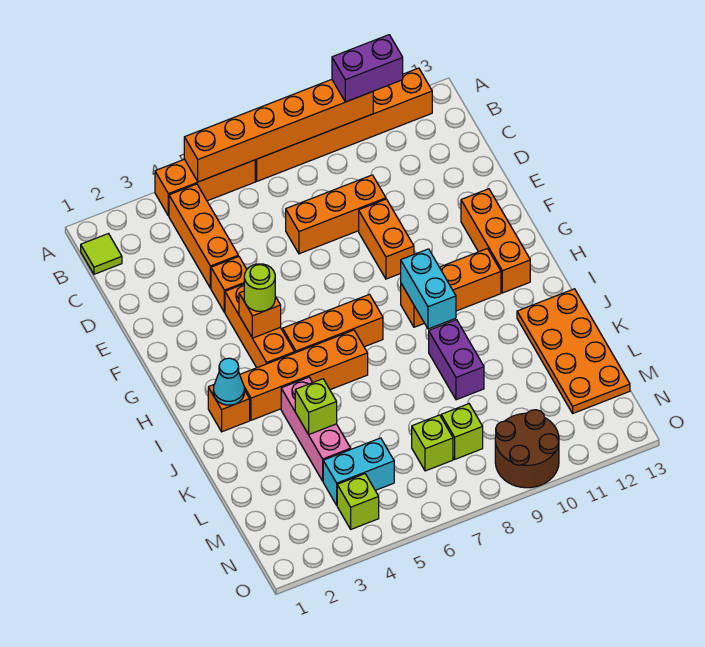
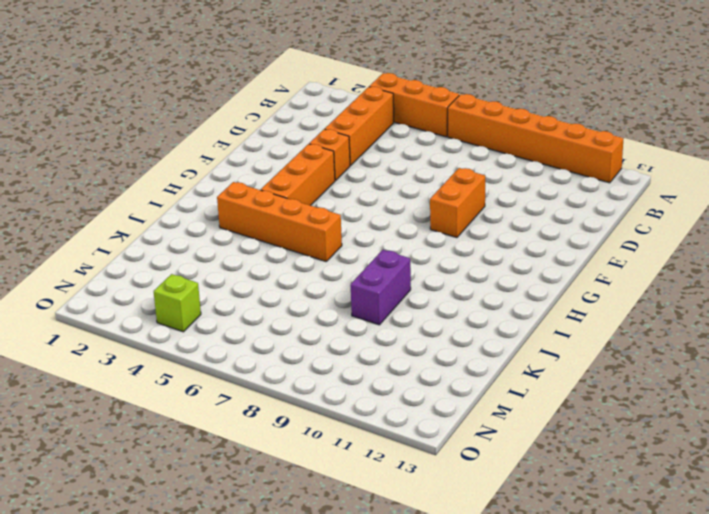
none -> lime tile B1 level 1
none -> orange brick D7:D9 level 1
none -> orange brick F12:H12 level 1

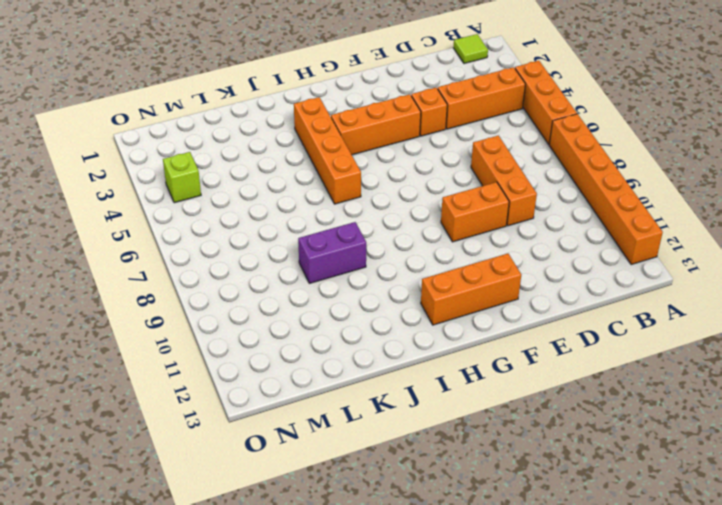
none -> orange brick H5:H7 level 1
none -> orange brick H9:H11 level 1
none -> orange brick I2 level 1

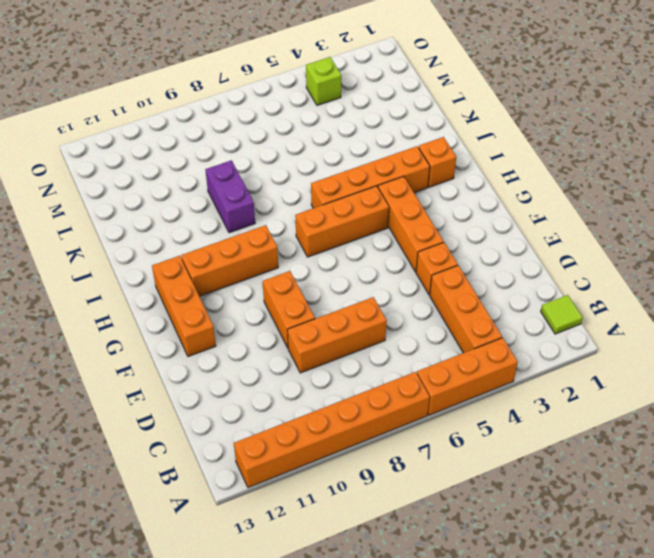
none -> pink brick J4:L4 level 1
none -> orange plate J12:M13 level 1
none -> cyan brick M4:M5 level 1

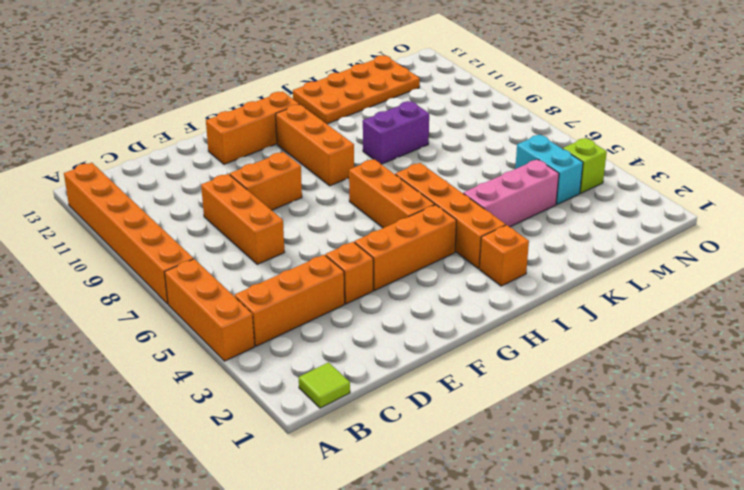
none -> lime brick M7 level 1
none -> lime brick M8 level 1
none -> brown round brick N9:O10 level 1

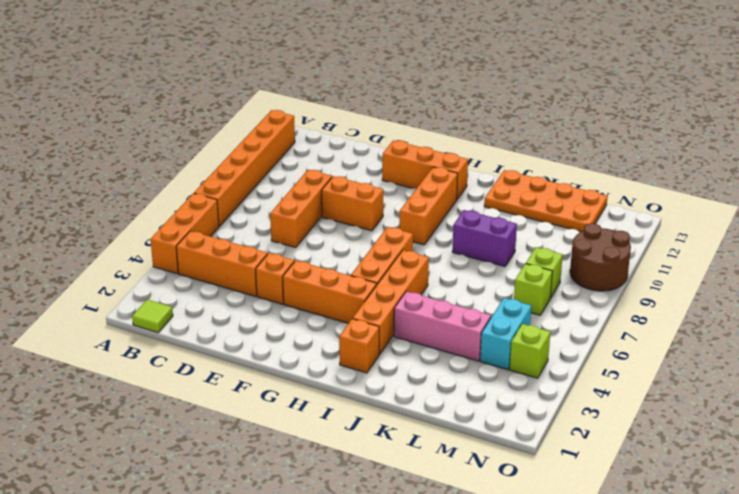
none -> orange brick A5:A10 level 2
none -> orange brick G4 level 2
none -> cyan brick H9:I9 level 2

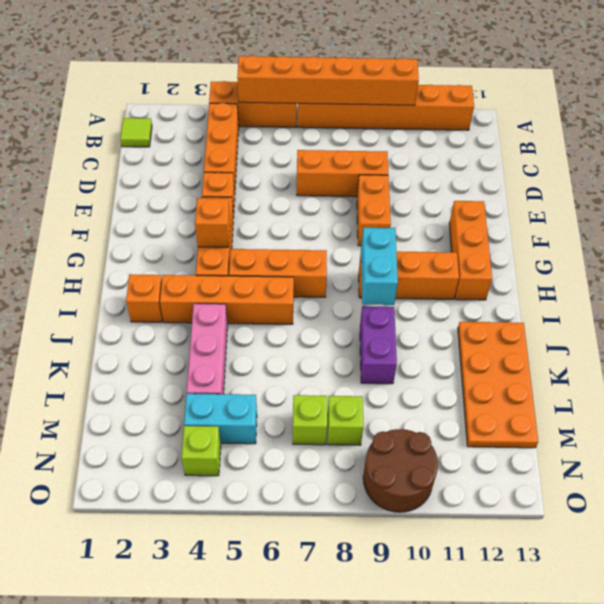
none -> cyan cone I2 level 2
none -> lime brick K4 level 2
none -> purple brick A10:A11 level 3

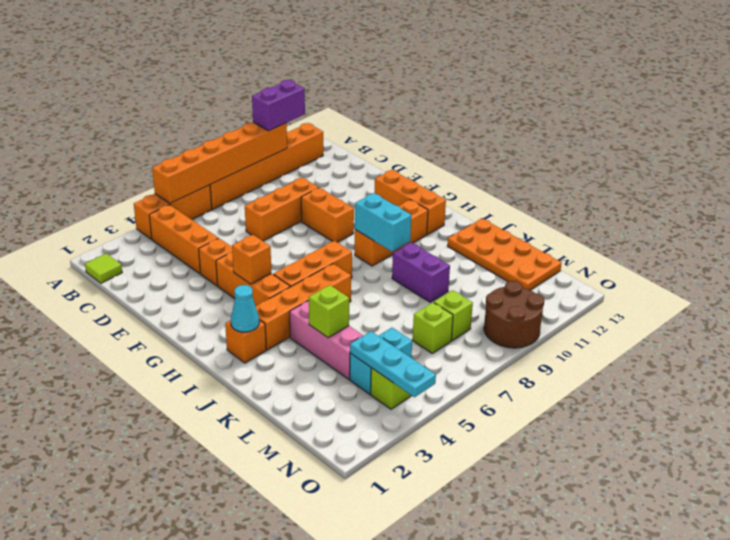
cyan plate M4:O4 level 2 -> none
none -> lime round brick G4 level 3

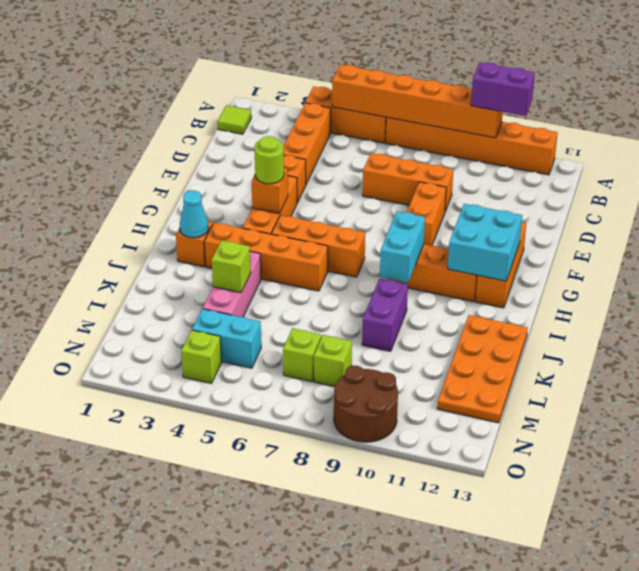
cyan brick G11:H12 level 2 -> none

